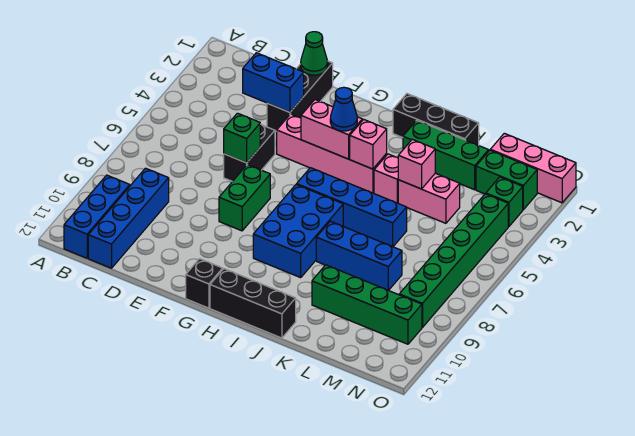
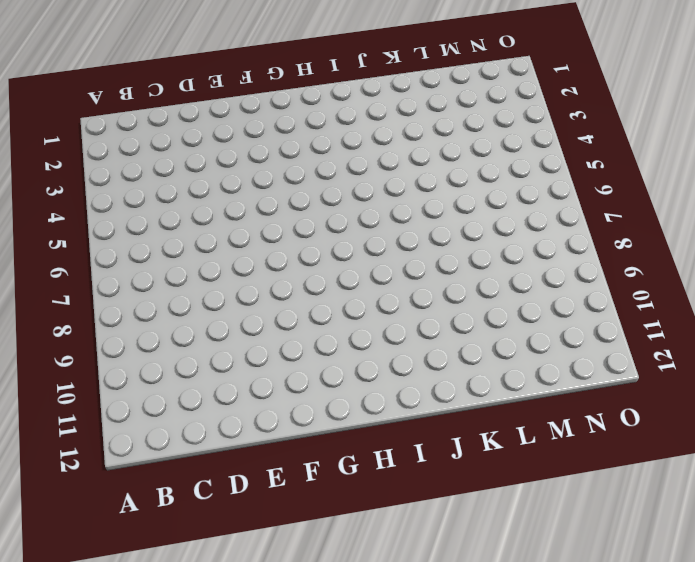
none -> blue brick B10:B12 level 1
none -> blue brick C9:C12 level 1
none -> black brick E1:E3 level 1

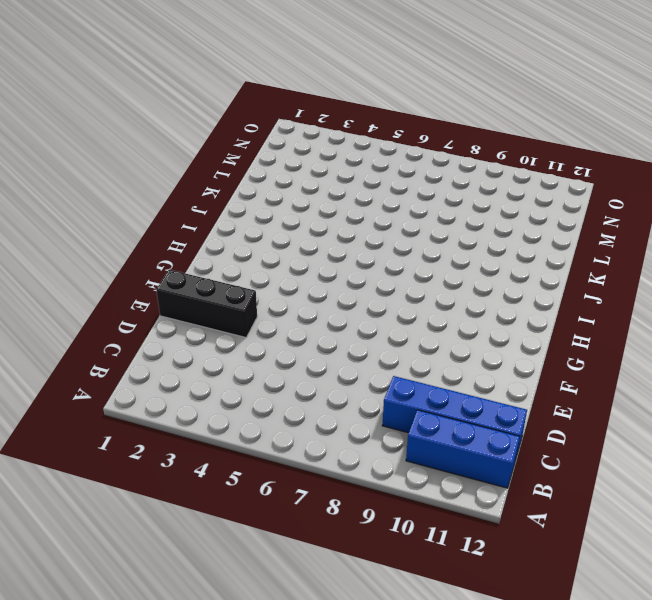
none -> black brick E5:E6 level 1
none -> pink brick F4:I4 level 1
none -> green brick F7:F8 level 1

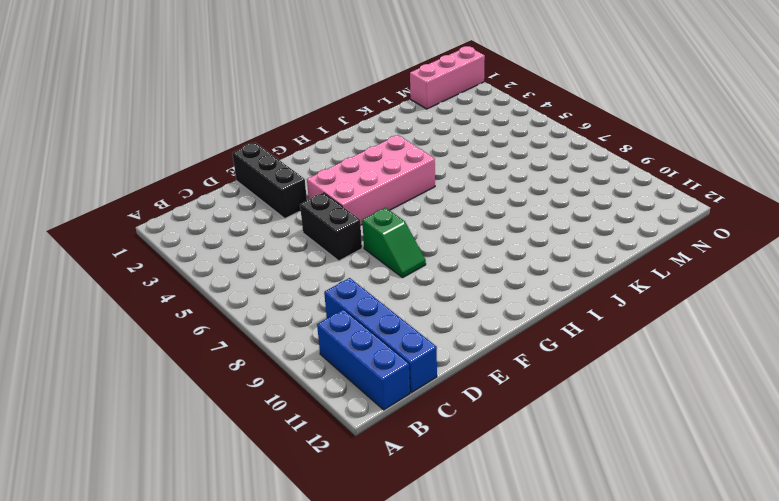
pink brick F4:I5 level 1 -> pink brick F4:I4 level 1
green slope F7:F8 level 1 top 7 -> green brick F7:F8 level 1
none -> black brick G12 level 1
none -> blue brick H6:K6 level 1
none -> blue brick H7:I9 level 1

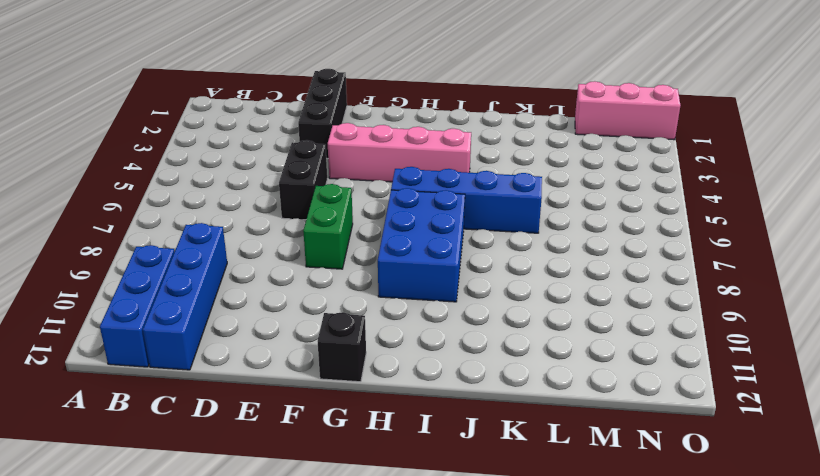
none -> black brick H12:J12 level 1
none -> black brick I1:K1 level 1
none -> green brick J2:L2 level 1

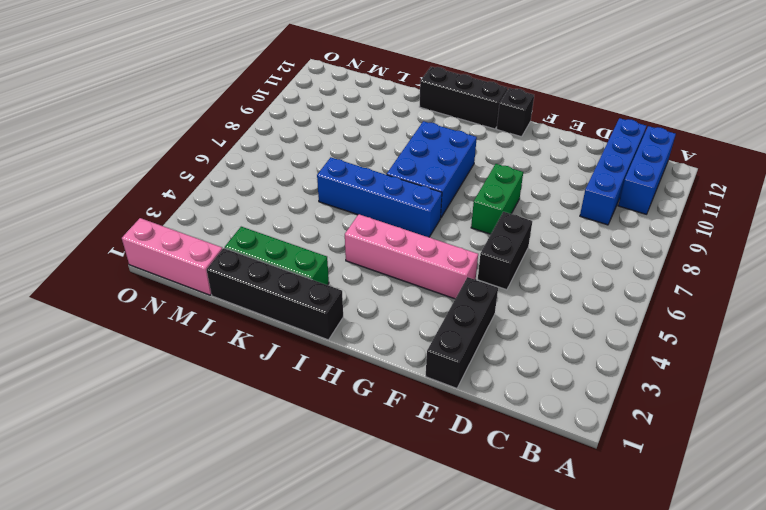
black brick I1:L1 level 1 -> black brick I1:K1 level 1
none -> pink brick J4 level 1
none -> blue brick J8:L8 level 1
none -> pink brick K4:L4 level 1

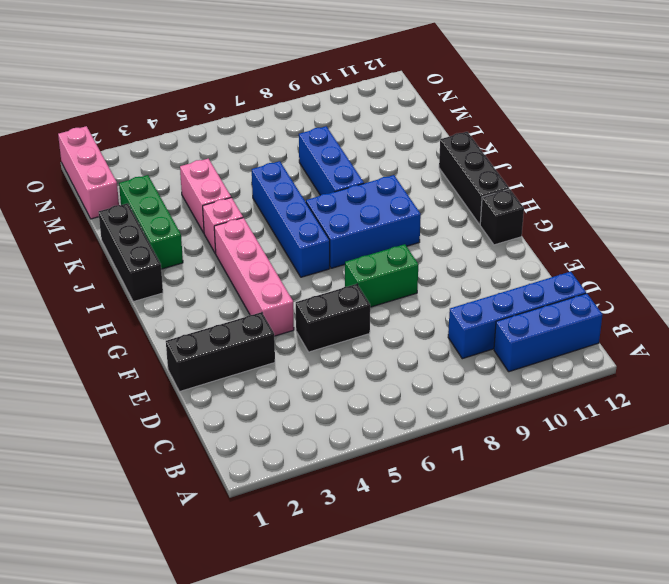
none -> green brick K10:N10 level 1
none -> green brick M2:N2 level 1
none -> green brick N3 level 1

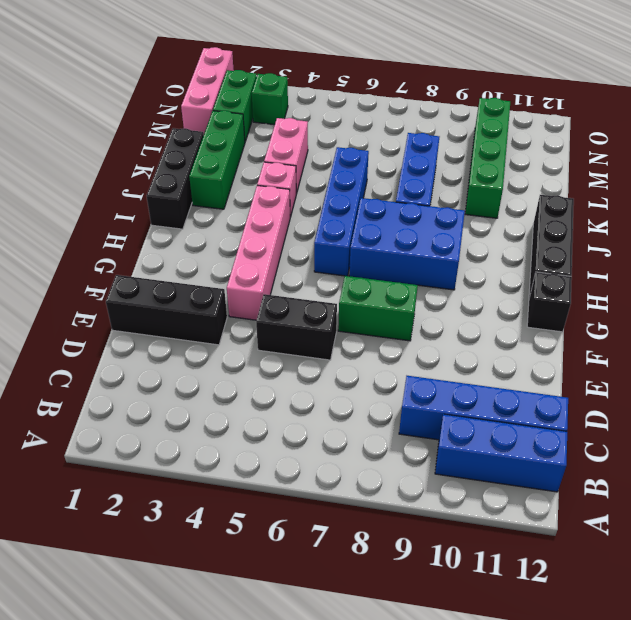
none -> green brick N4:N9 level 1
none -> blue brick D3:E3 level 2
none -> green cone E1 level 2

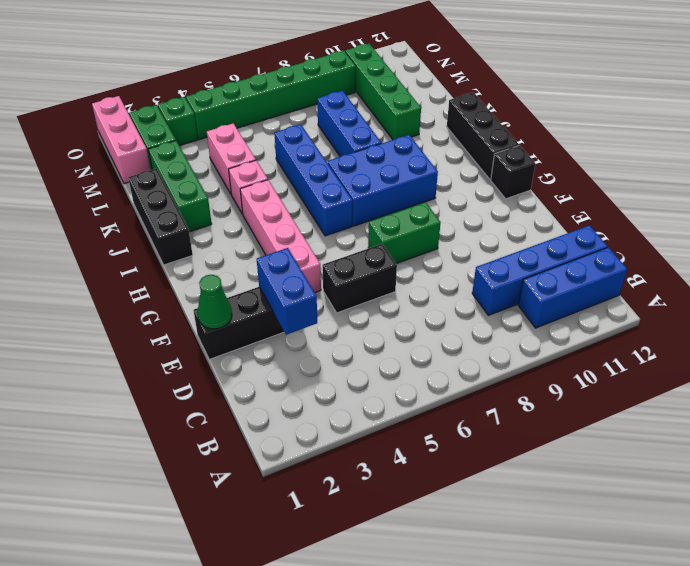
none -> green brick E6 level 2
none -> pink brick G4:H4 level 2
none -> pink brick I4 level 2

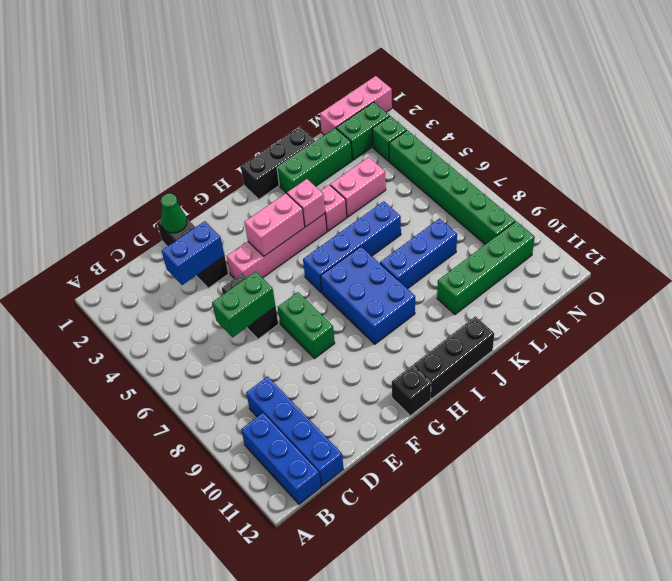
green brick D6:E6 level 2 -> green brick E6 level 2
none -> pink brick K4 level 2
none -> blue cone H4 level 3

